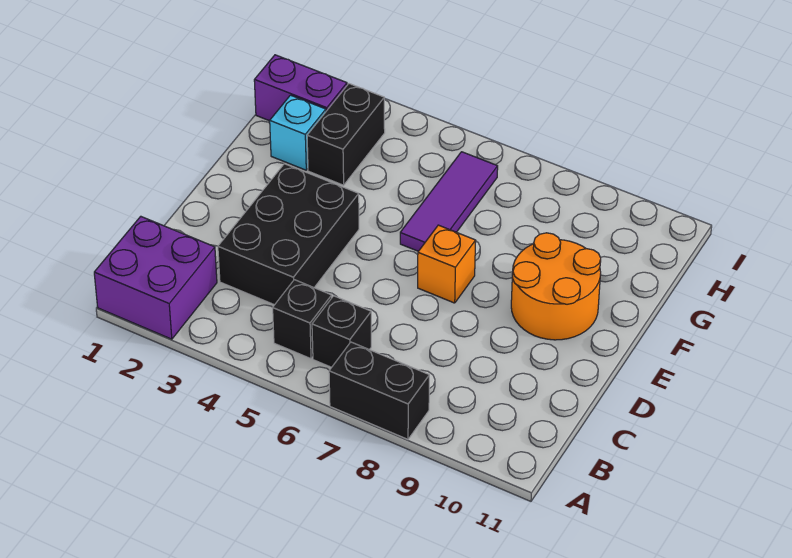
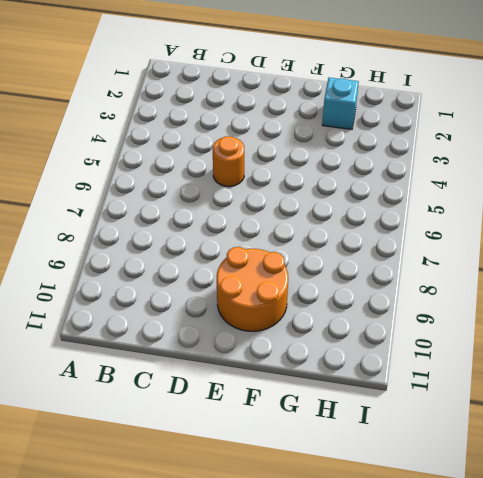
orange round brick D5 level 1 -> none
none -> purple brick A1:B2 level 1
none -> black brick A7:A8 level 1

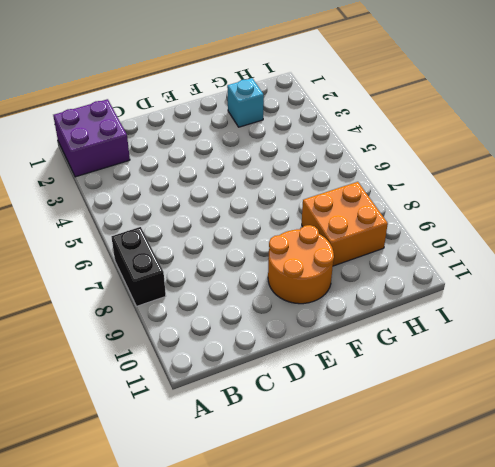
orange brick G8:H9 level 1 -> none
none -> black brick B5 level 1
none -> black brick B6 level 1

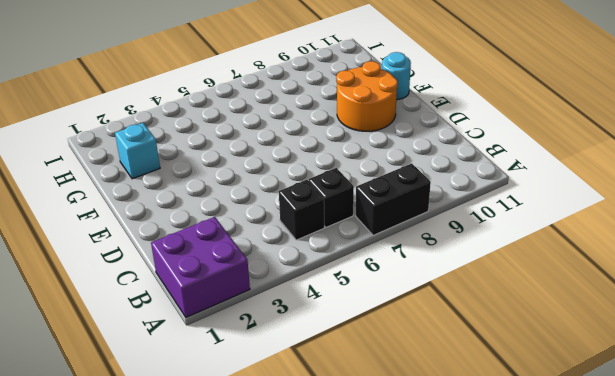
cyan round brick F11 level 1 -> none
none -> black brick C3:E4 level 1
none -> orange brick E7 level 1

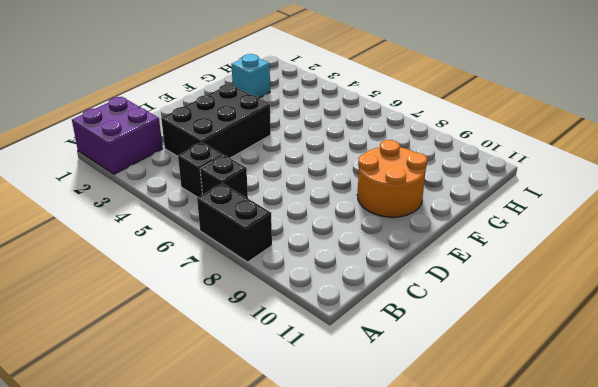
none -> orange brick E7 level 1
none -> purple tile F6:H6 level 1

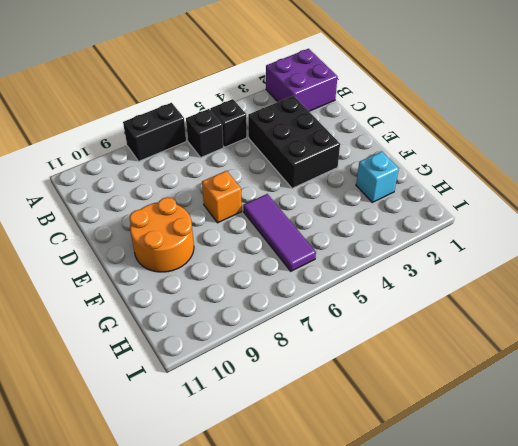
none -> black brick G3:H3 level 1
none -> purple brick H1:H2 level 1

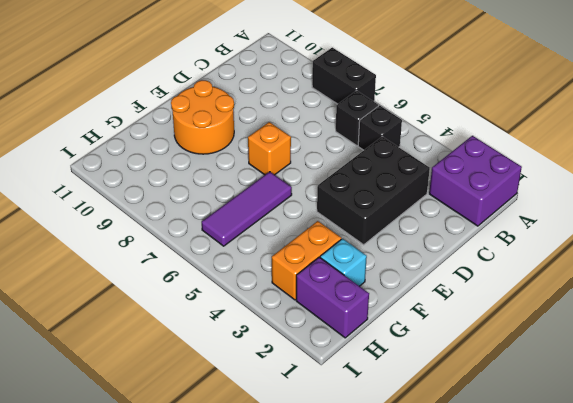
orange brick G3:H3 level 1 -> black brick G3:H3 level 1

